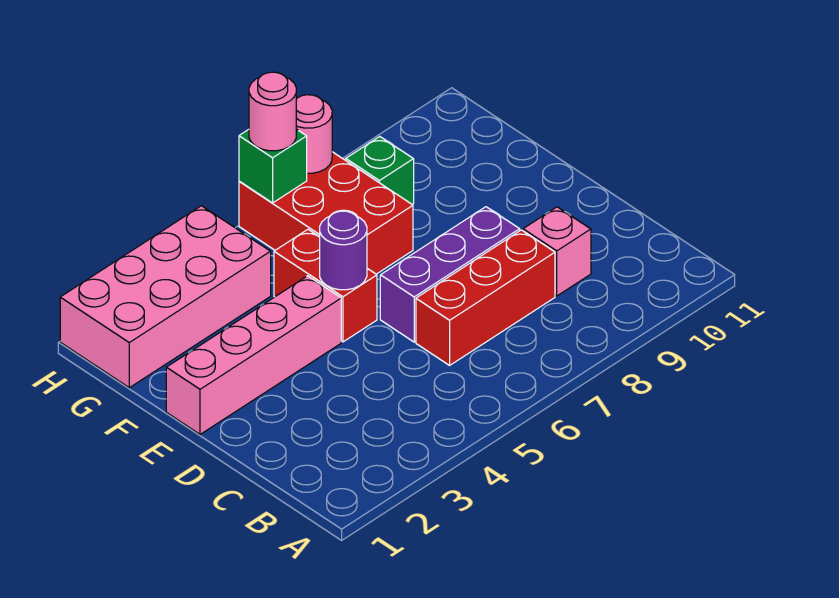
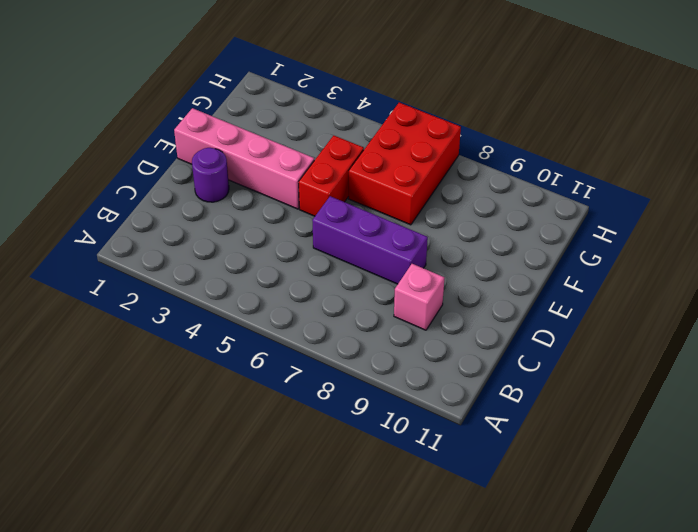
purple round brick D2 level 1 -> purple round brick E5 level 2
none -> red brick C6:C8 level 1
none -> pink brick G1:H4 level 1
none -> green brick G8 level 1

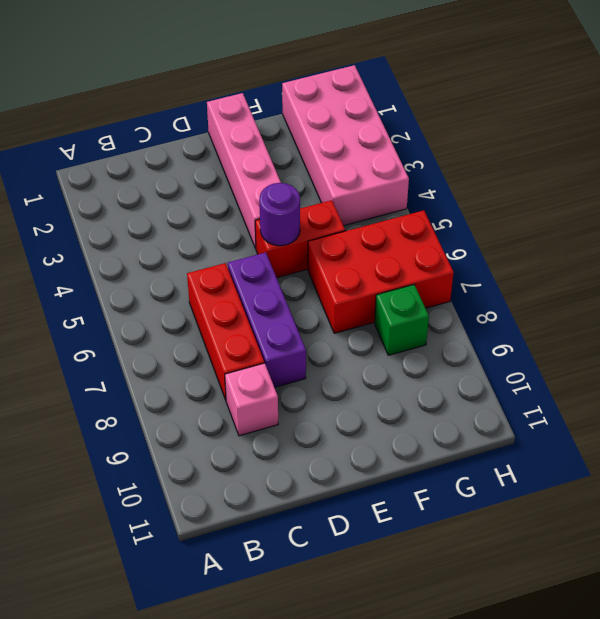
none -> green brick H6 level 2
none -> pink round brick H7 level 2
none -> pink round brick H6 level 3

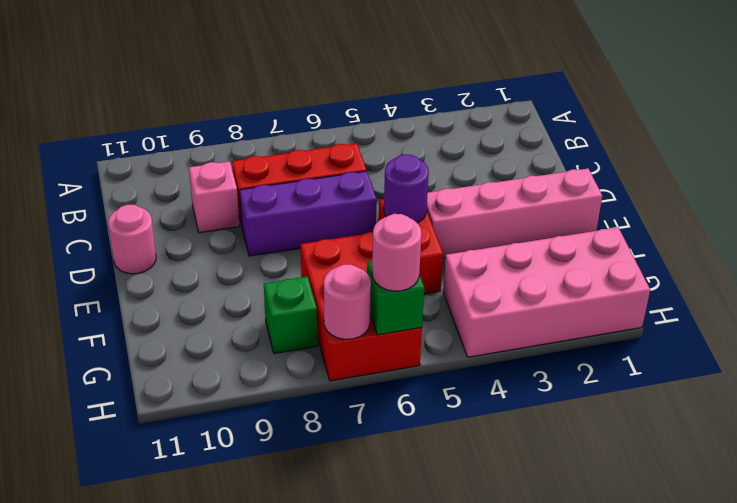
pink round brick D11 level 1 -> none

